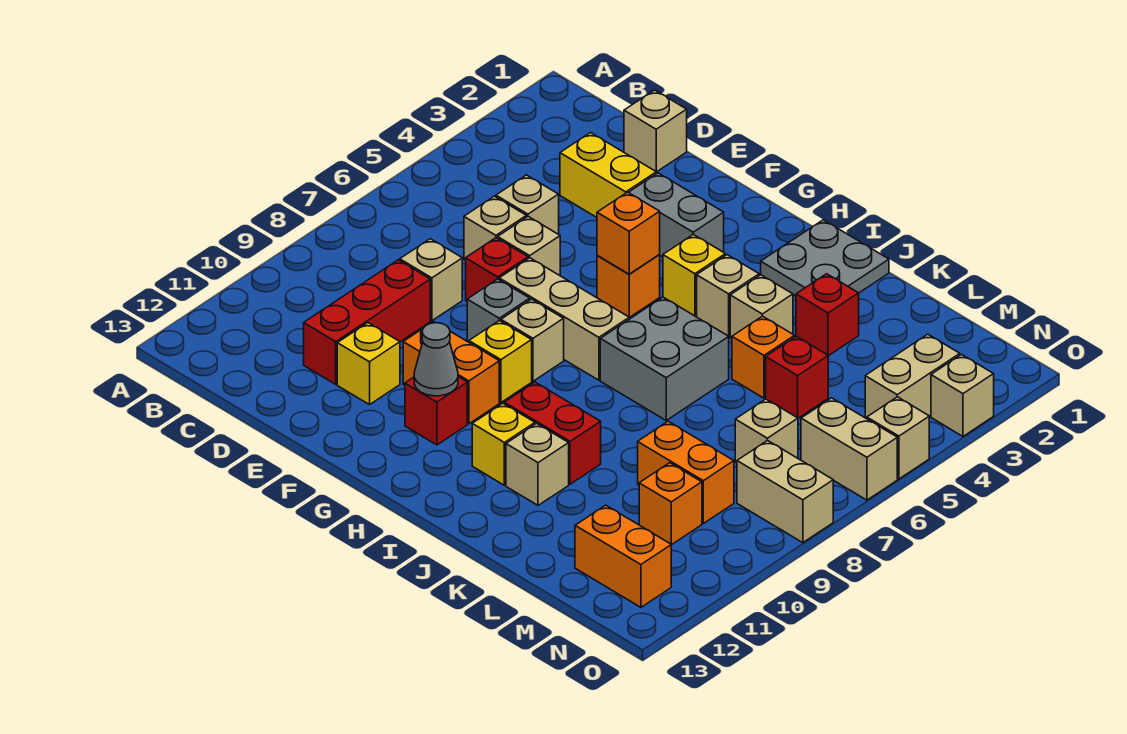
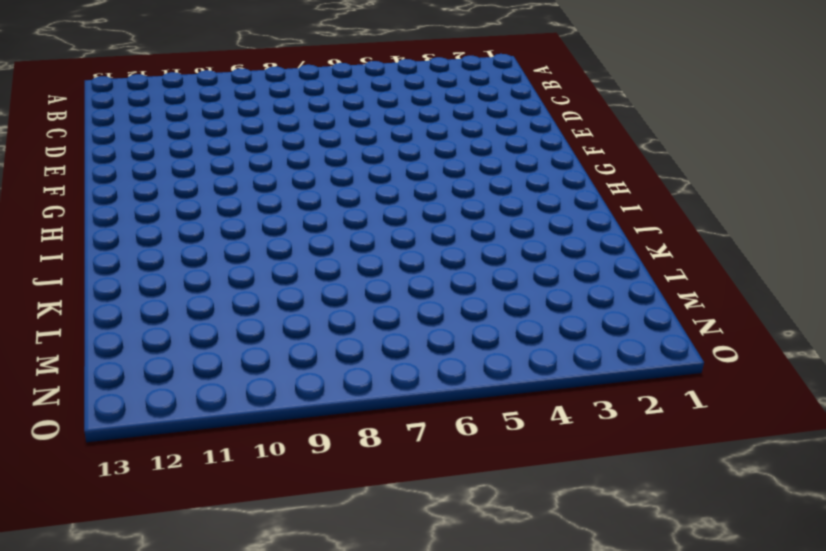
none -> tan brick D1 level 1
none -> yellow brick D3:E3 level 1
none -> tan brick D5 level 1
none -> tan brick D6 level 1

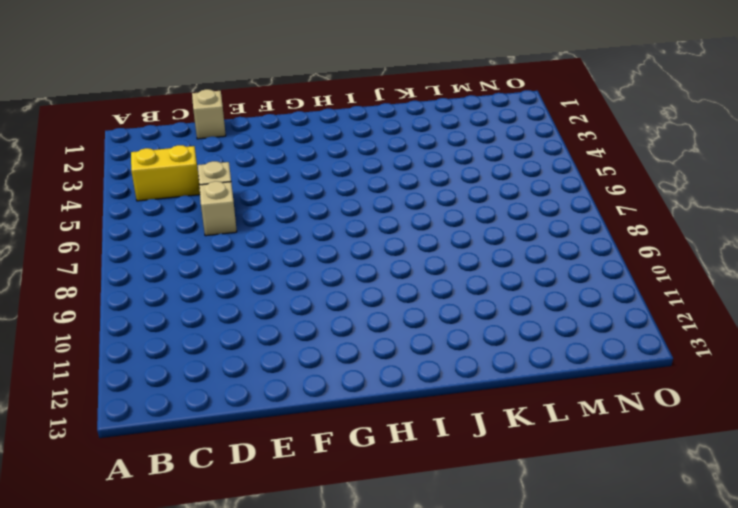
yellow brick B4:C4 level 1 -> yellow brick D3:E3 level 1
none -> tan brick D8 level 1
none -> red brick D9:D11 level 1
none -> tan brick E6 level 1
none -> red brick E7 level 1

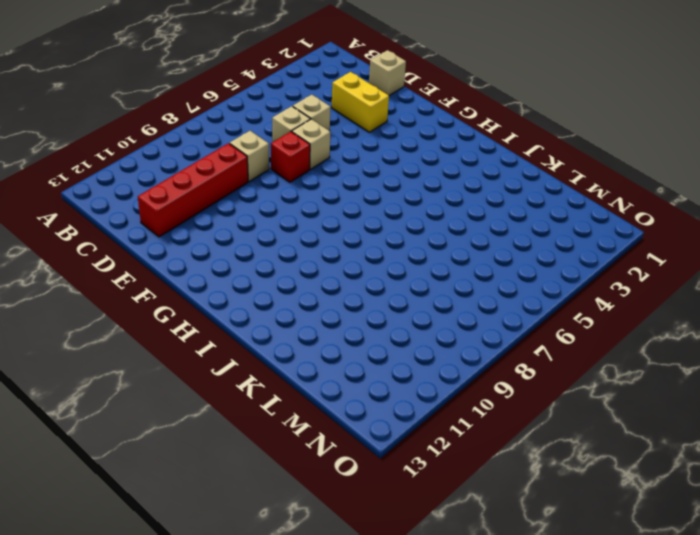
red brick D9:D12 level 1 -> red brick D9:D11 level 1
none -> yellow brick E11 level 1
none -> grey brick F3:G3 level 1
none -> tan brick F7:H7 level 1
none -> grey brick F8 level 1

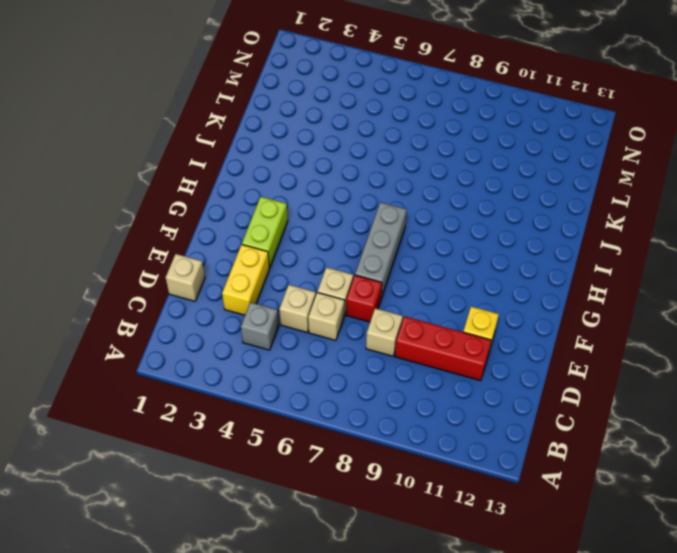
grey brick C4 level 1 -> grey brick F8 level 1
lime brick F3:G3 level 1 -> grey brick F3:G3 level 1
grey brick F7:H7 level 1 -> tan brick F7:H7 level 1
none -> orange brick F10:G10 level 1
none -> orange brick G5 level 1
none -> tan brick G8 level 1
none -> yellow brick G9 level 1

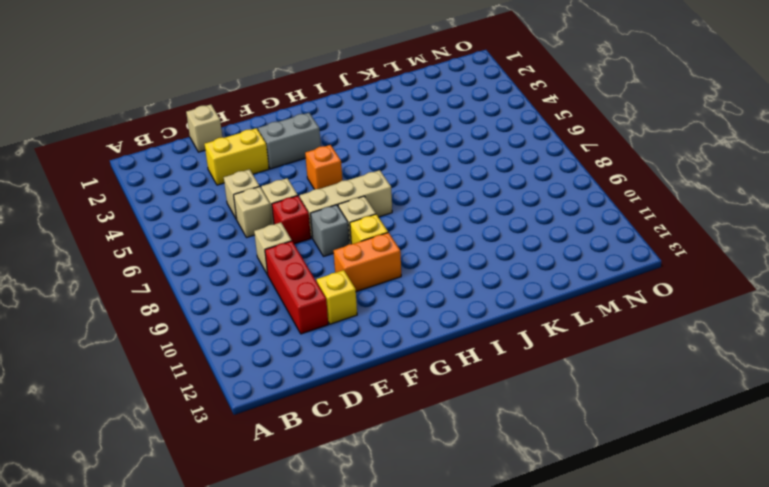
none -> red brick G11 level 1
none -> yellow brick H4 level 1
none -> grey plate I1:J2 level 1
none -> tan brick I4 level 1

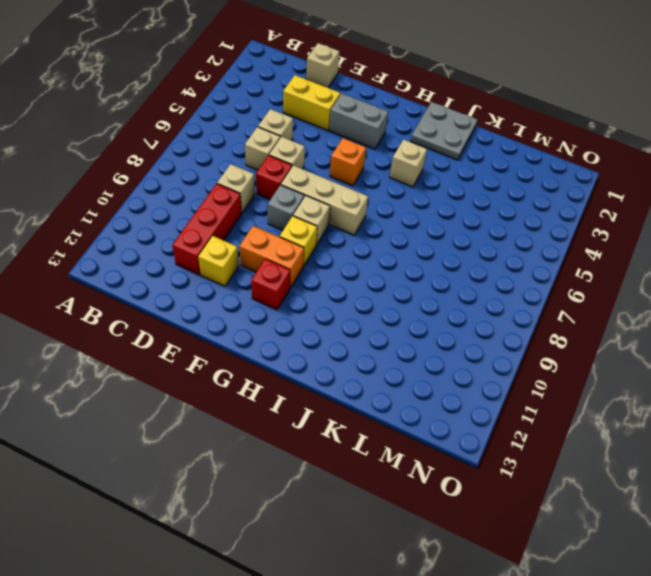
none -> yellow brick H4 level 1
none -> grey brick I6:J7 level 1
none -> red brick I10:J10 level 1
none -> yellow brick I11 level 1

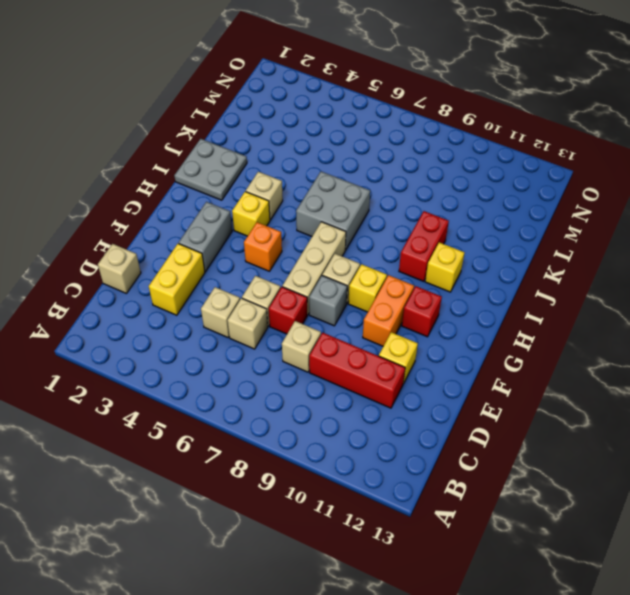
none -> tan brick J4 level 1
none -> tan brick J11 level 1
none -> red brick K3 level 1
none -> orange brick K5 level 1

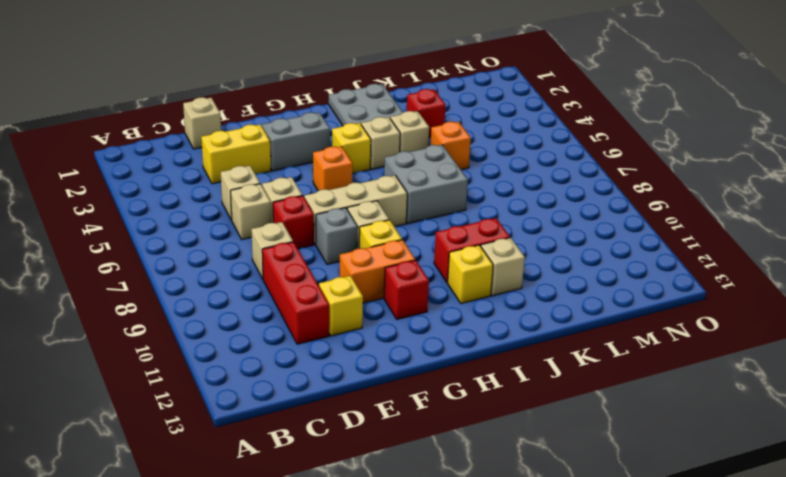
none -> red brick L5 level 1
none -> orange brick L9:M9 level 1
none -> tan brick M7 level 1
none -> orange brick M10 level 1

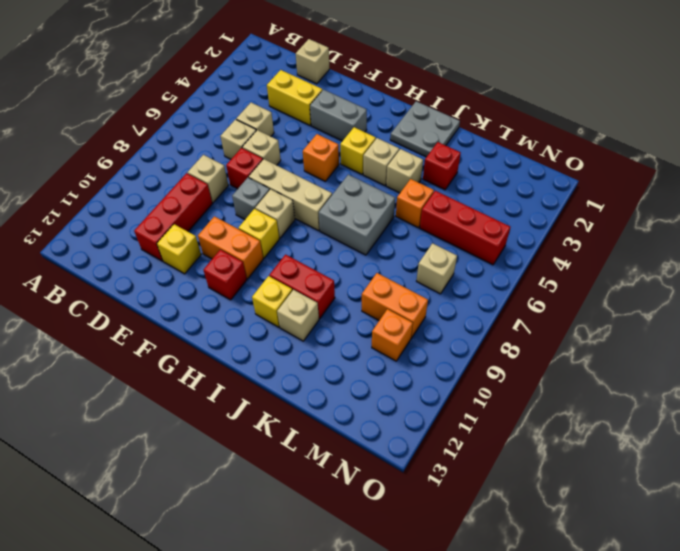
red brick L5:N5 level 1 -> red brick L5 level 1
none -> orange brick M12:N12 level 1
none -> tan brick N3:N4 level 1
none -> tan brick N6:O6 level 1
none -> tan brick N8:O8 level 1

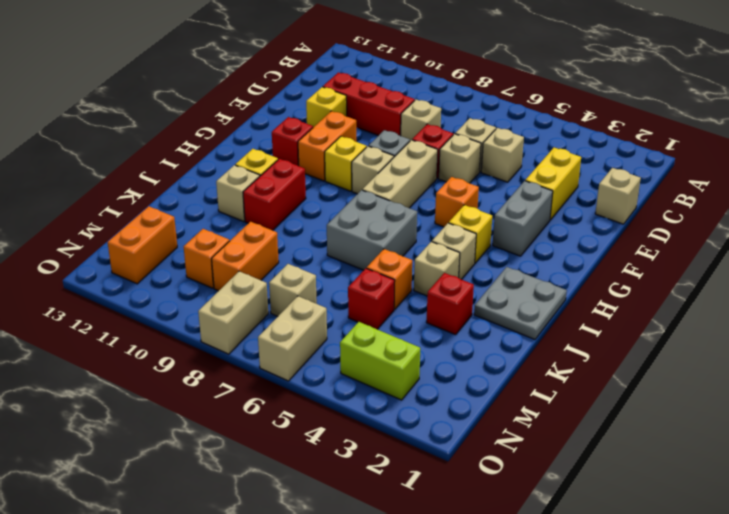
lime brick N3:N4 level 1 -> tan brick N3:N4 level 1
none -> tan brick O3 level 1
none -> tan brick O5 level 1
none -> orange brick G5 level 2
none -> grey cone G11 level 2

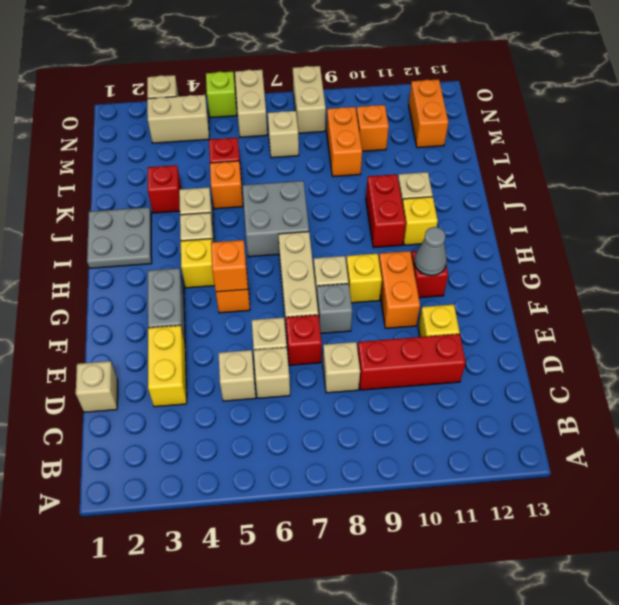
lime brick O5 level 1 -> tan brick O5 level 1

